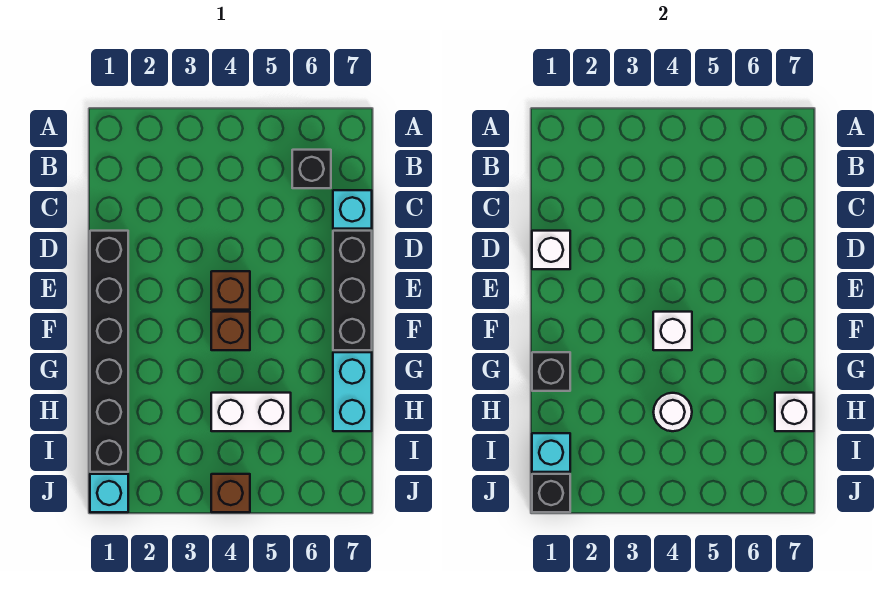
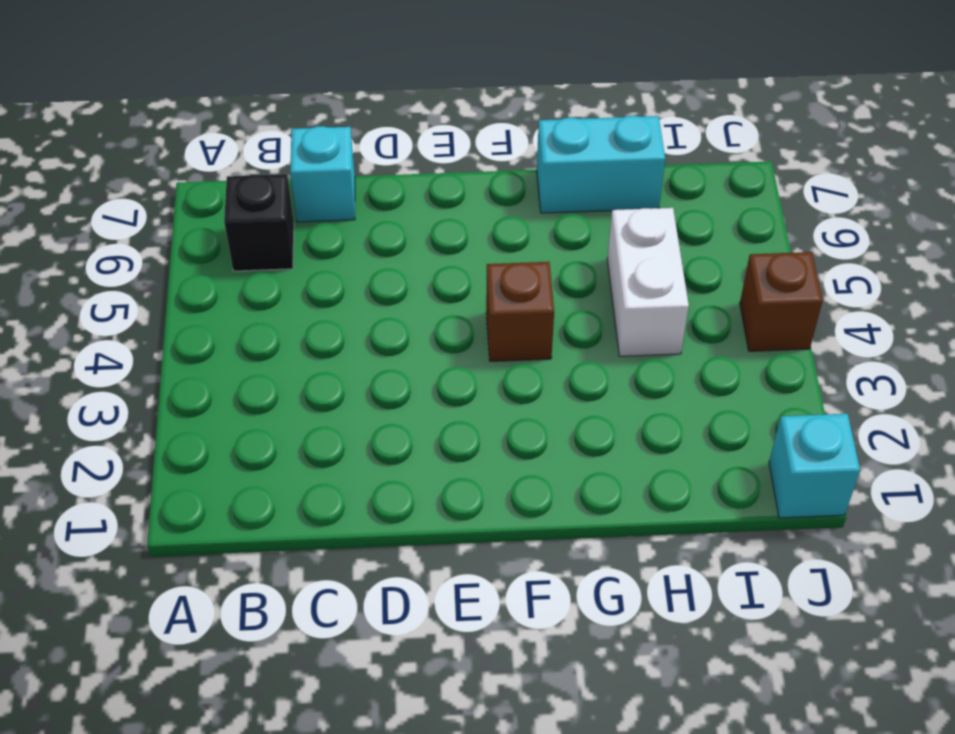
none -> black brick D1:I1 level 1
none -> black brick D7:F7 level 1
none -> brown brick E4 level 1

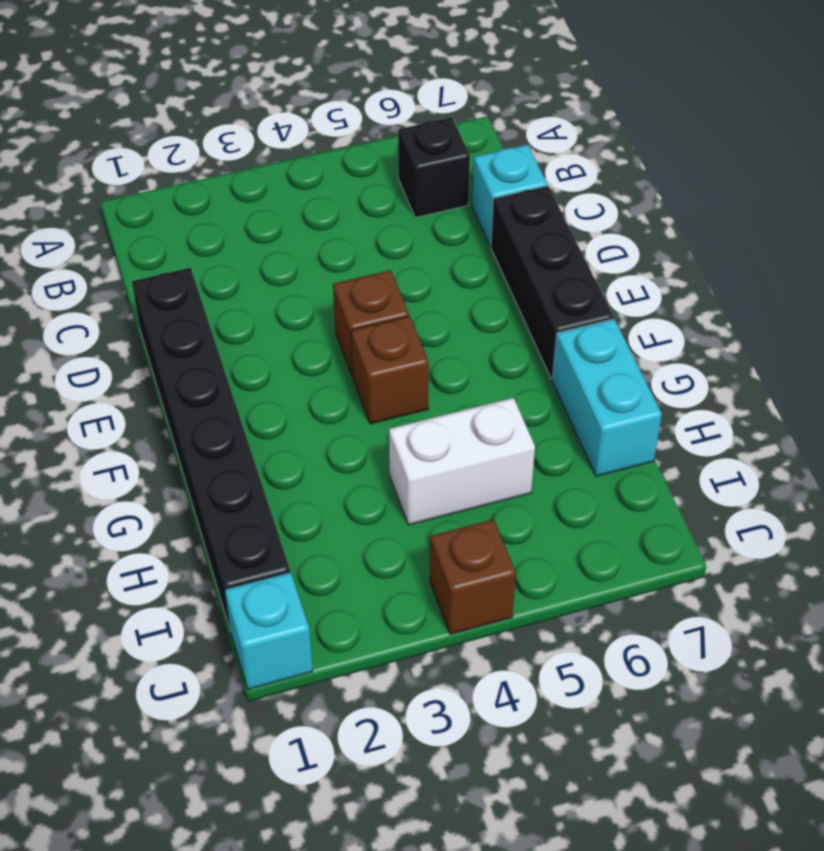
none -> white brick D1 level 2
none -> white brick F4 level 2
none -> black brick G1 level 2

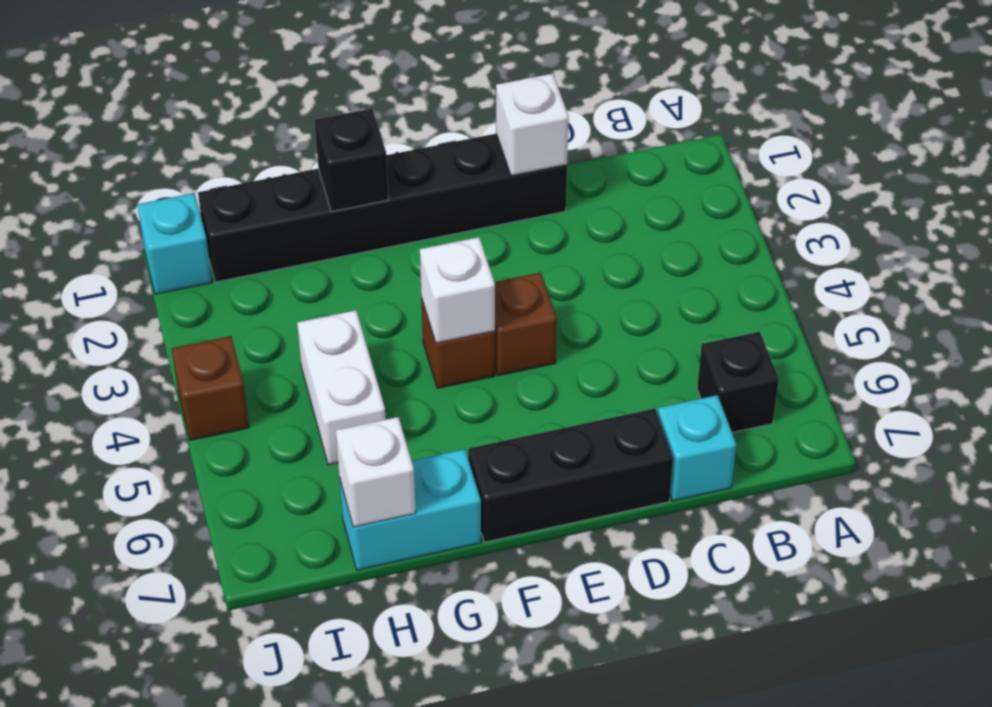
none -> white round brick H4 level 2
none -> cyan brick I1 level 2
none -> black brick J1 level 2

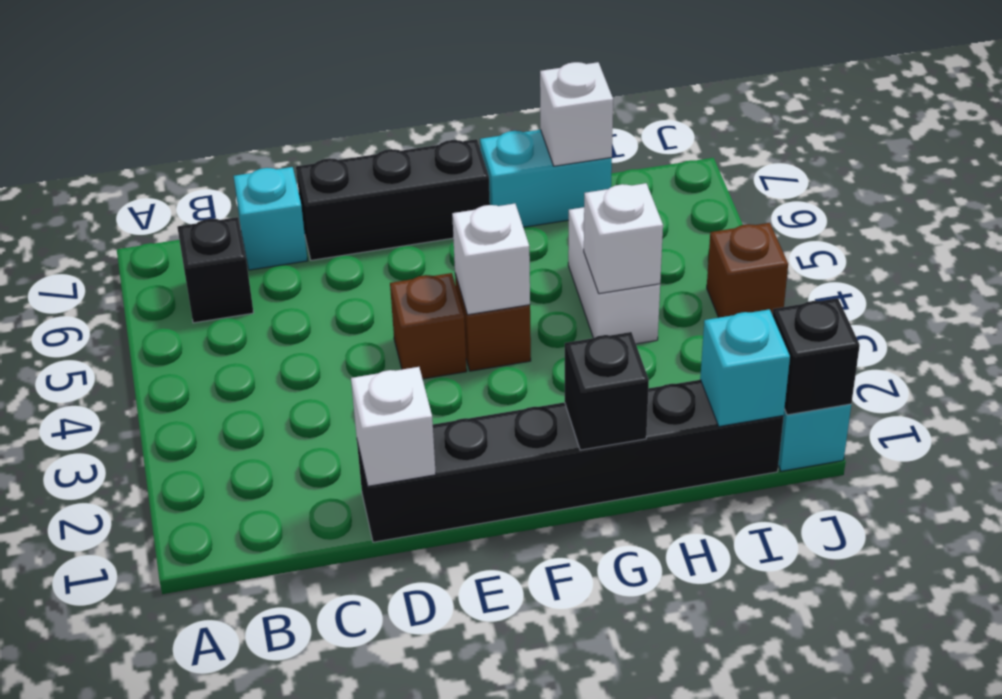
white brick H4 level 2 -> white round brick H4 level 2

